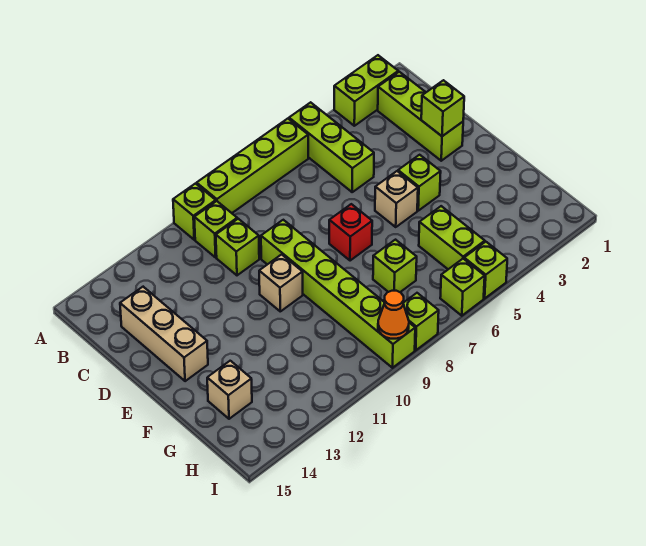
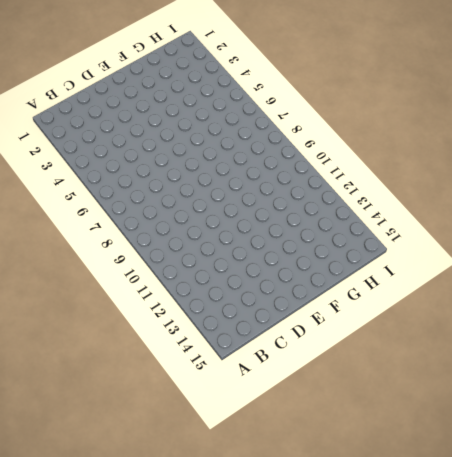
none -> lime brick A2:A3 level 1
none -> lime brick A5:C5 level 1
none -> lime brick A6:A9 level 1

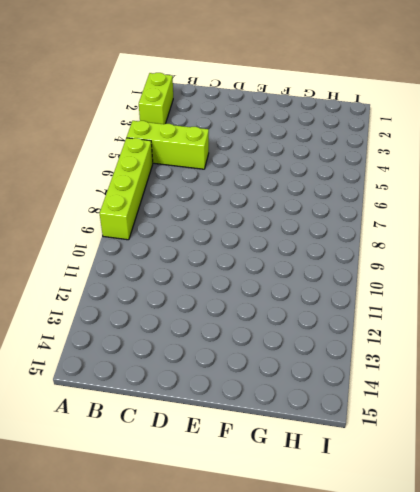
none -> lime brick A10 level 1
none -> lime brick B2:D2 level 1
none -> lime brick B10 level 1

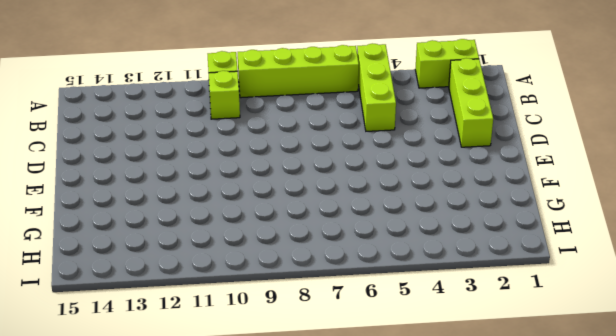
none -> lime brick C10 level 1
none -> tan brick C14:E14 level 1
none -> lime brick D9:I9 level 1

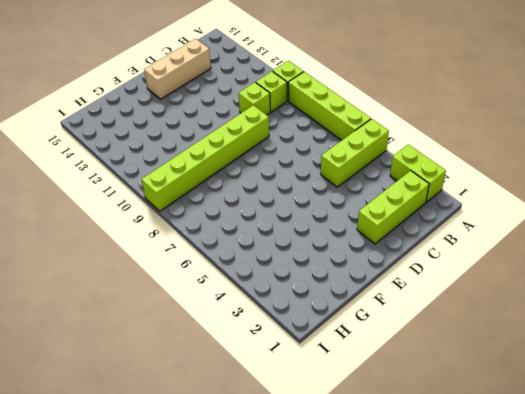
none -> lime brick E4 level 1
none -> tan brick E5 level 1
none -> red brick E7 level 1

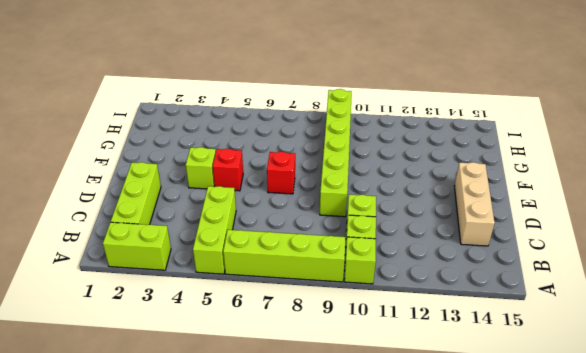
red brick E5 level 1 -> tan brick E5 level 1
none -> tan brick E10 level 1
none -> lime brick G5:H5 level 1
none -> lime brick G7 level 1

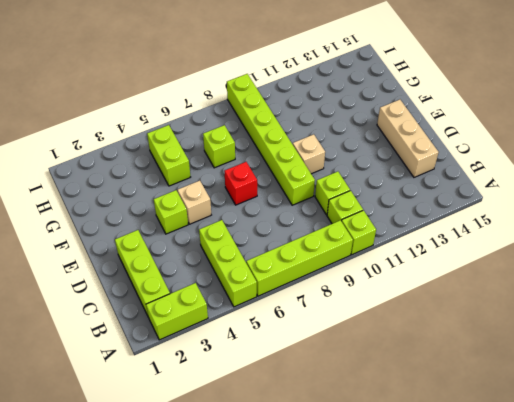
none -> tan brick G14 level 1
none -> lime brick I5 level 1
none -> lime brick I6 level 1

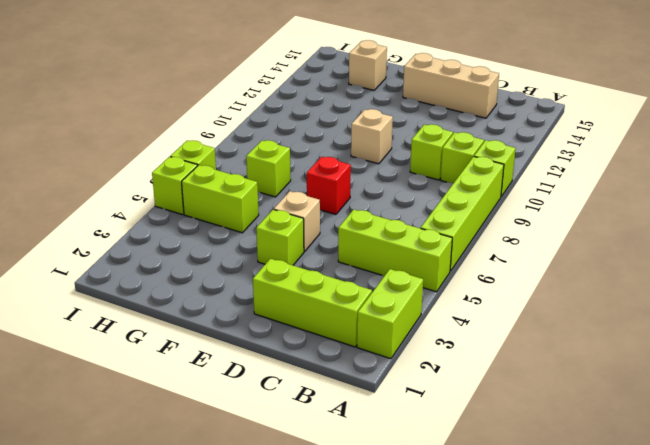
none -> lime brick D9:I9 level 1
none -> lime brick I8 level 1
none -> lime brick D2 level 2

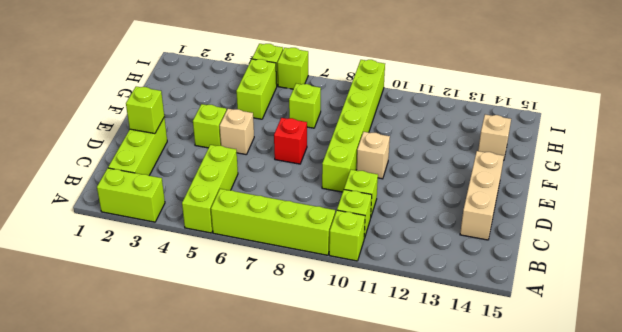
none -> lime brick I8 level 1
none -> orange cone I9 level 2

